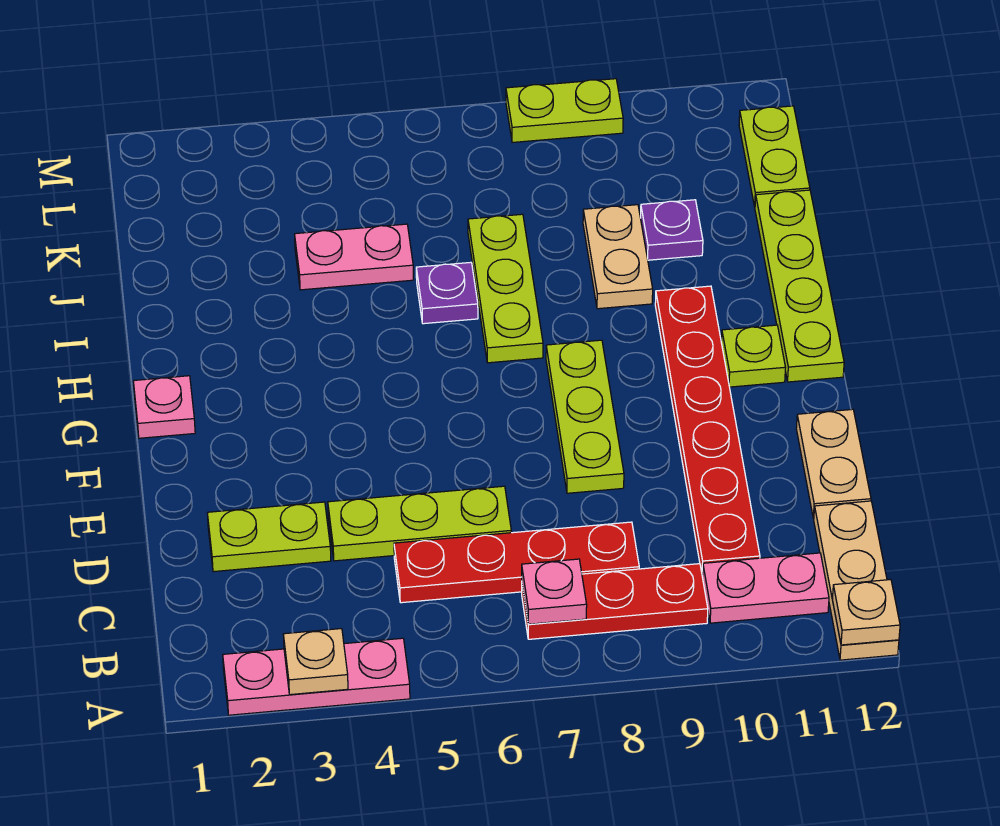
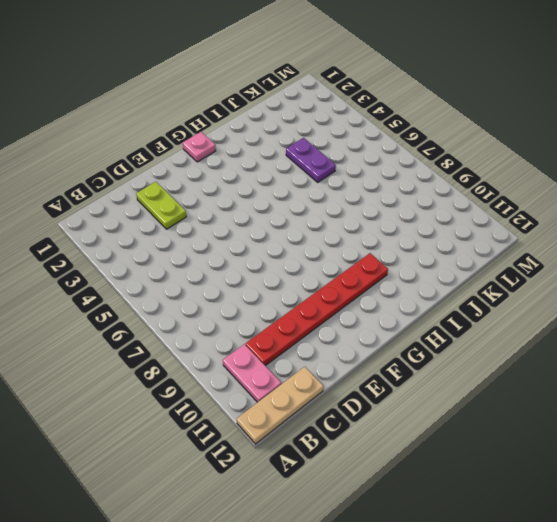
purple plate J4:J5 level 1 -> pink plate J4:J5 level 1
none -> pink plate A2:A4 level 1
none -> red plate B7:B9 level 1
none -> red plate C5:C8 level 1

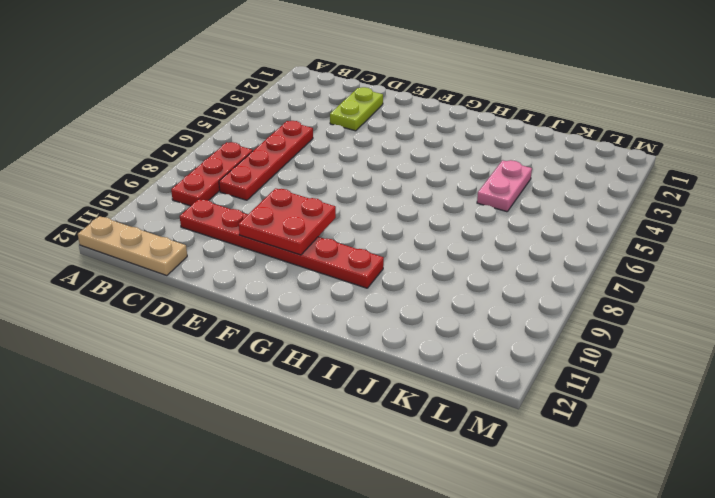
red plate E9:F10 level 2 -> none
none -> pink plate A2:A4 level 1
none -> pink plate B10:B11 level 1
none -> lime plate D4:D6 level 1

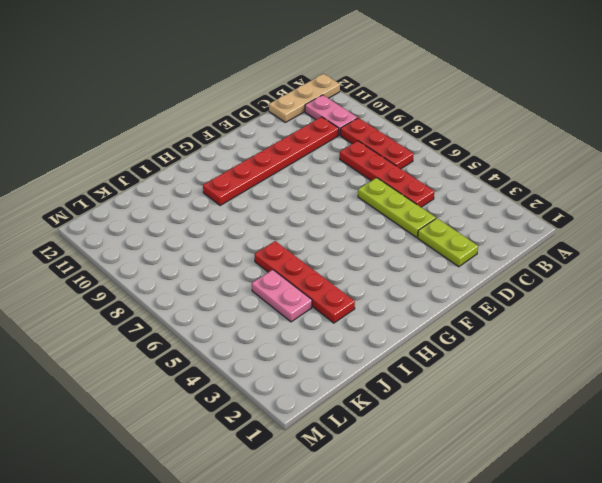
red plate I3:I6 level 1 -> purple plate I6 level 1
none -> pink plate A2:A4 level 1
none -> tan plate D12:E12 level 1
none -> lime plate E8:G8 level 1

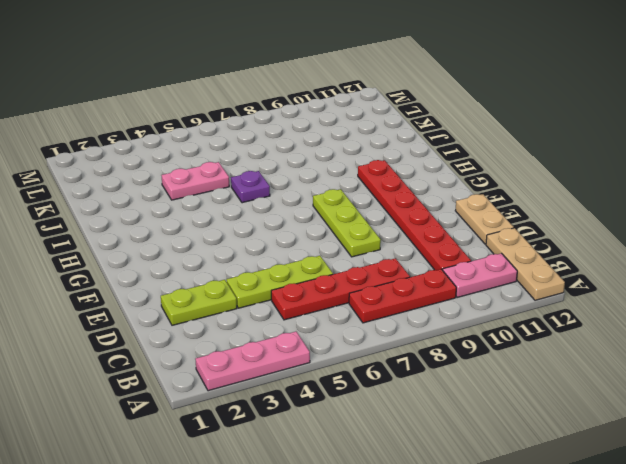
none -> pink plate G1 level 1
none -> lime plate G11 level 1
none -> lime plate G12:J12 level 1

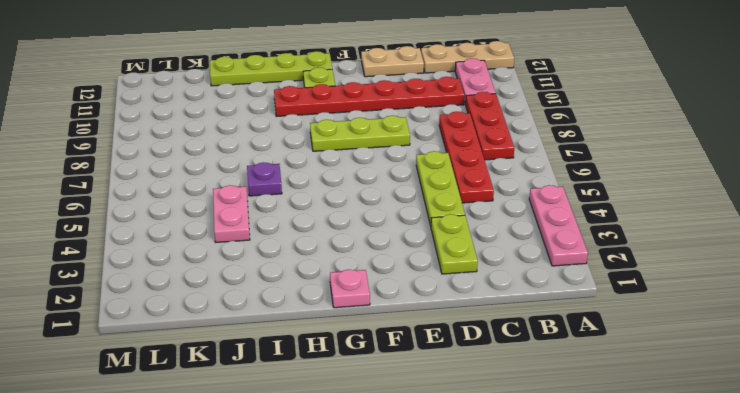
none -> lime plate H7:J7 level 1
none -> tan plate I9:J9 level 1
none -> purple plate J10 level 1

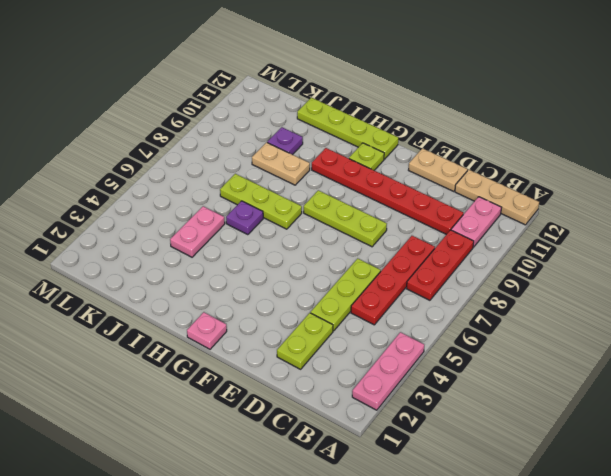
none -> lime plate K12:L12 level 1
none -> lime plate M8:M9 level 1
none -> tan plate A3 level 2

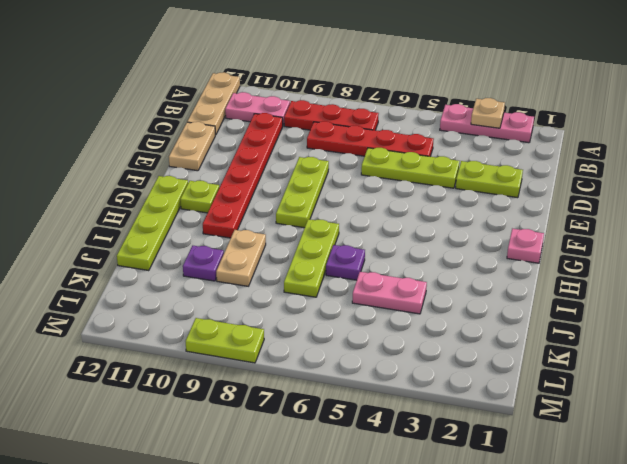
none -> lime plate K12:L12 level 1
none -> tan plate A12 level 2
none -> pink plate B7 level 2

